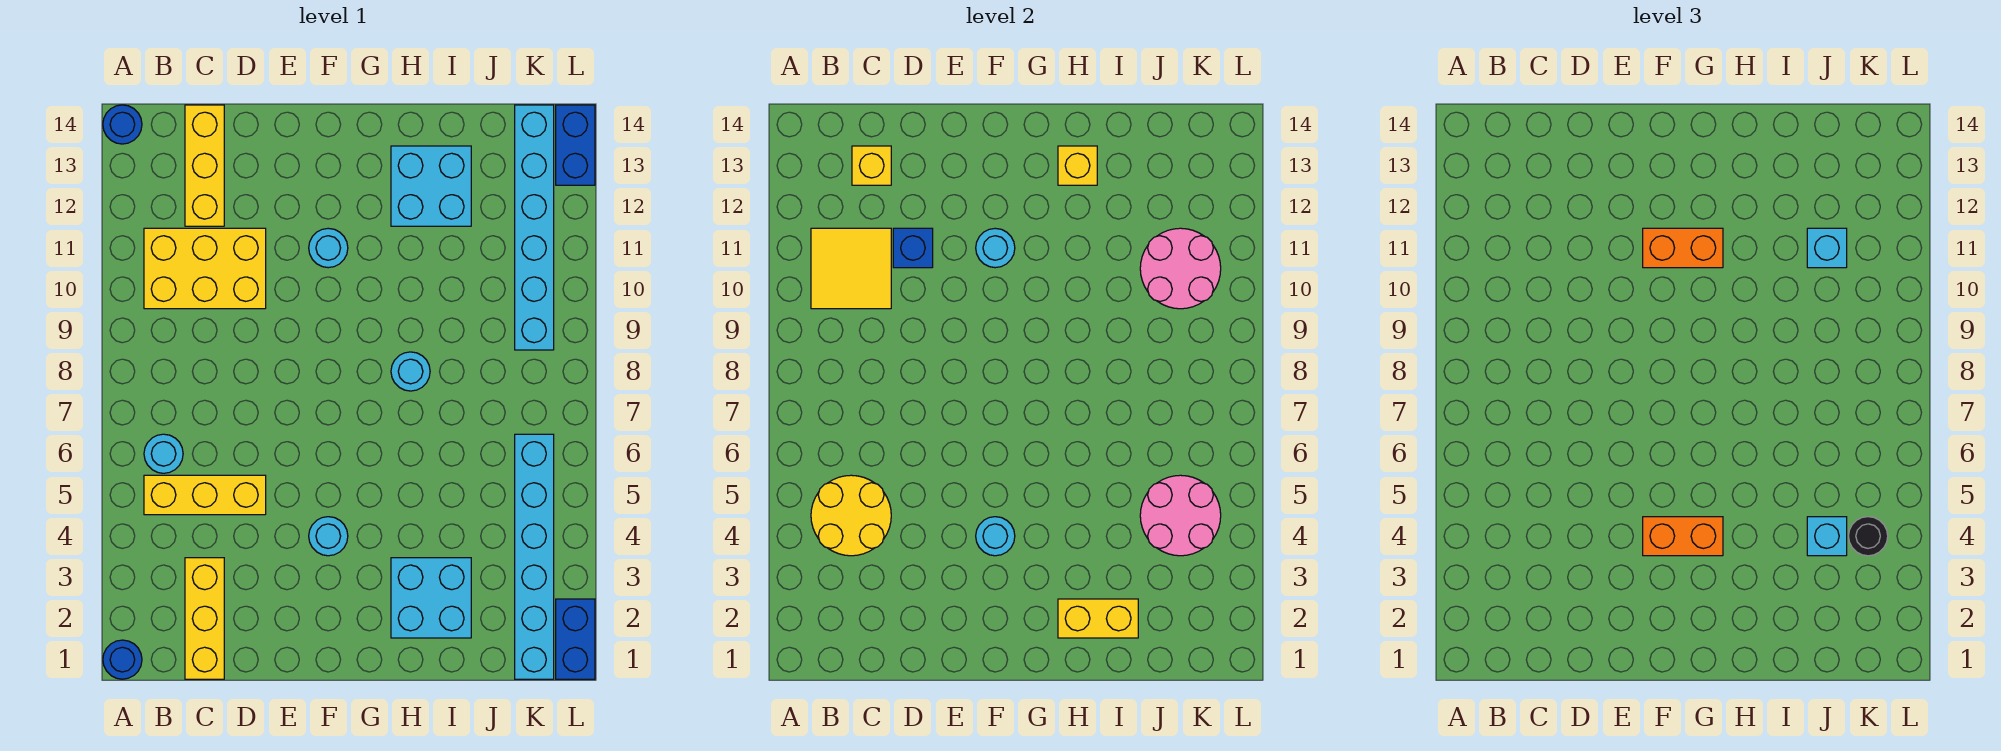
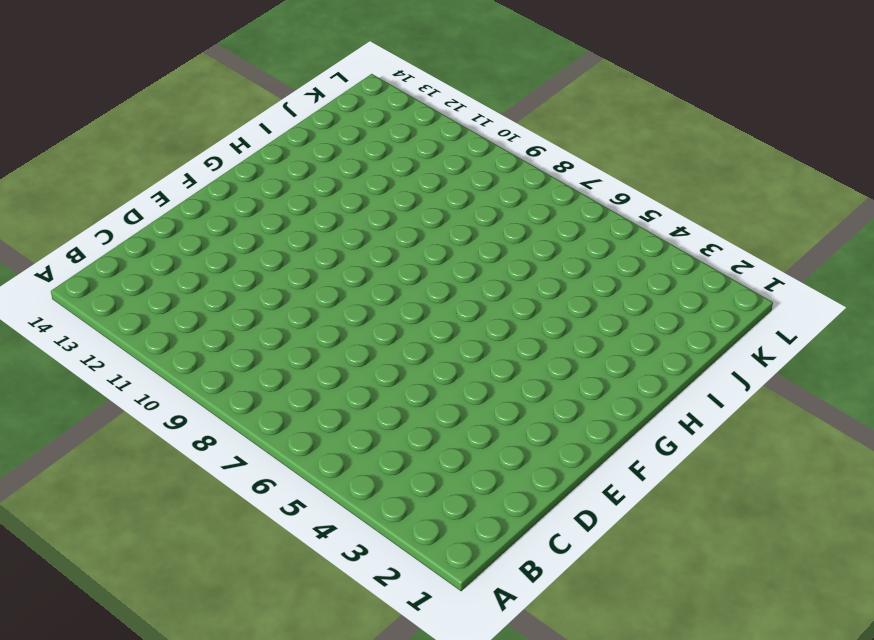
none -> blue round brick A1 level 1
none -> blue round brick A14 level 1
none -> yellow brick B5:D5 level 1
none -> cyan round brick B6 level 1

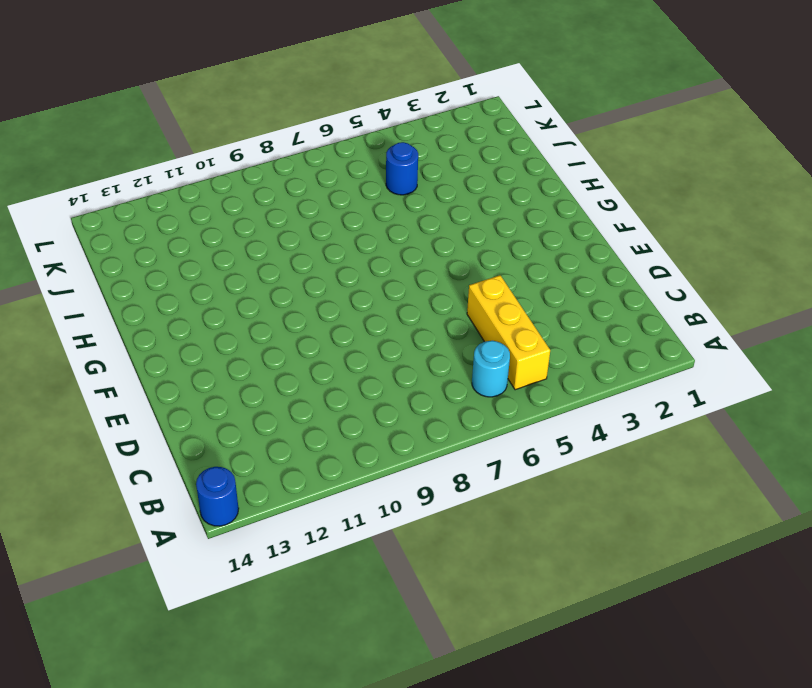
blue round brick J5 level 1 -> blue round brick A1 level 1
none -> yellow brick B10:D11 level 1
none -> yellow brick C1:C3 level 1
none -> yellow brick C12:C14 level 1
none -> cyan round brick F4 level 1

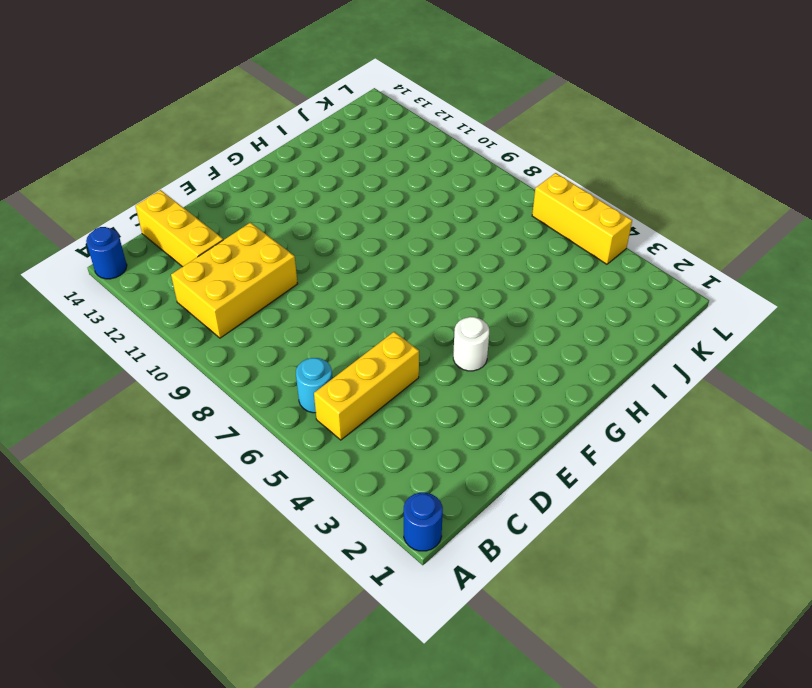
white round brick F4 level 1 -> cyan round brick F4 level 1
yellow brick L4:L6 level 1 -> yellow brick C1:C3 level 1
none -> cyan round brick F11 level 1
none -> cyan brick H2:I3 level 1
none -> cyan round brick H8 level 1
none -> cyan brick H12:I13 level 1

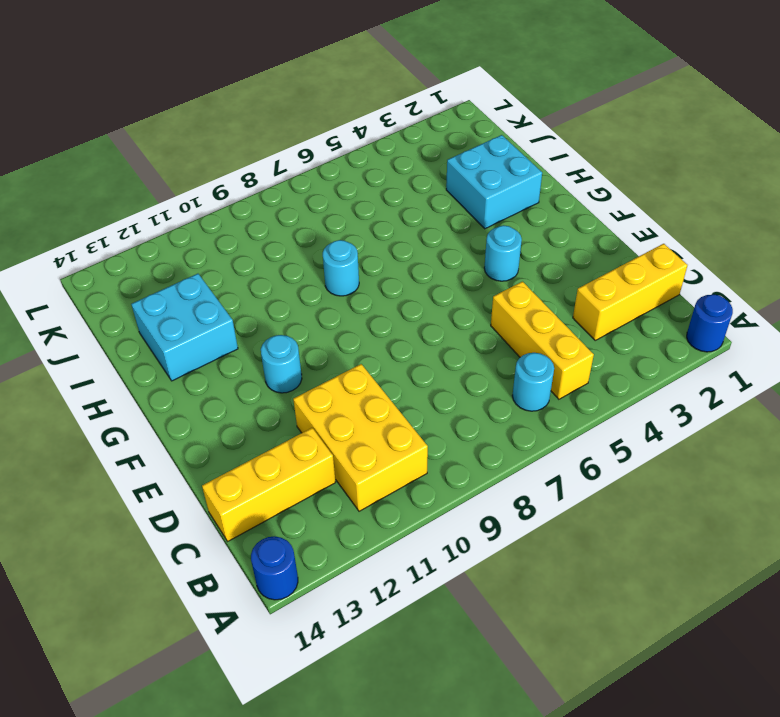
none -> cyan brick K1:K6 level 1
none -> cyan brick K9:K14 level 1
none -> blue brick L1:L2 level 1
none -> blue brick L13:L14 level 1

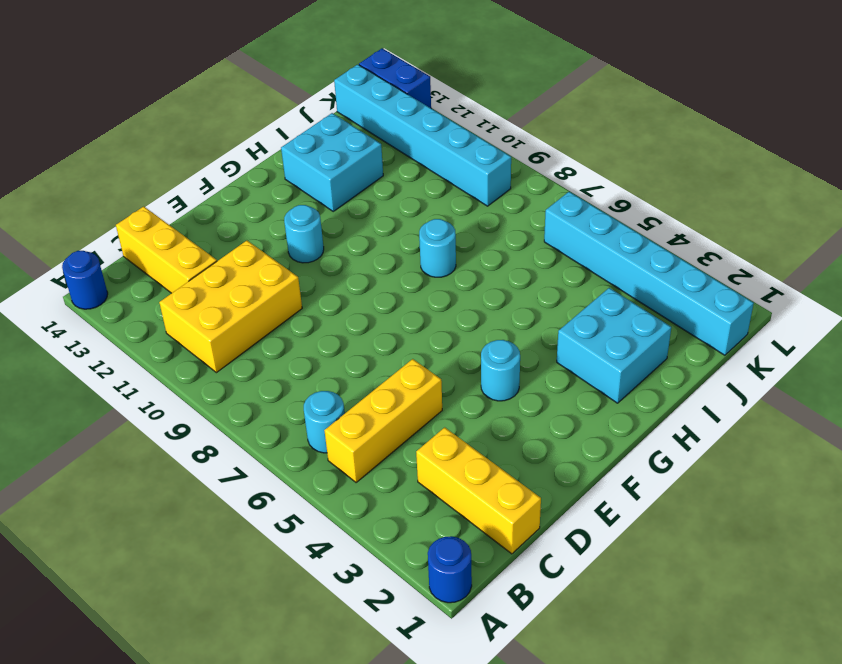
none -> blue brick L1:L2 level 1
none -> yellow round brick B4:C5 level 2
none -> yellow tile B10:C11 level 2
none -> yellow brick C13 level 2

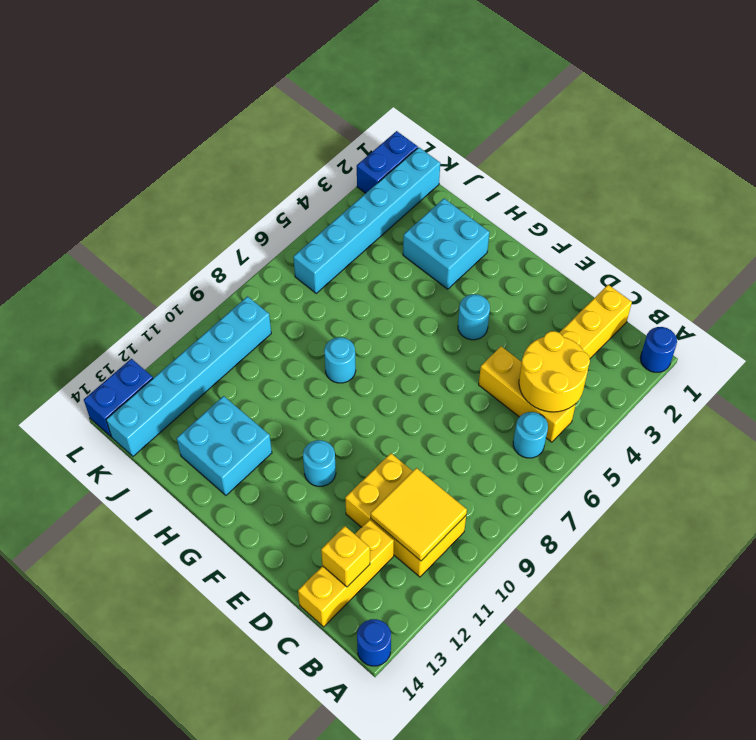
none -> blue brick D11 level 2
none -> cyan round brick F4 level 2
none -> cyan round brick F11 level 2
none -> yellow brick H2:I2 level 2

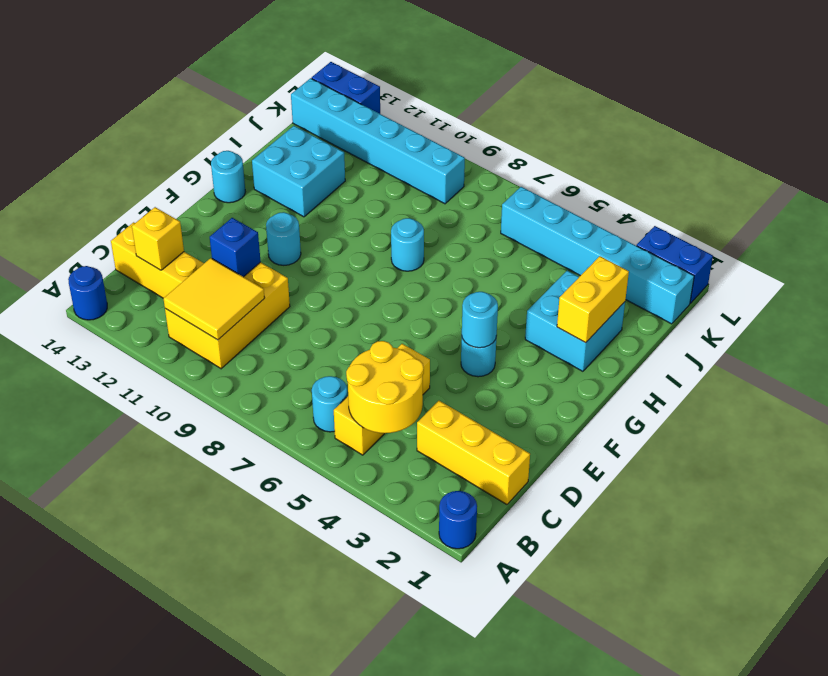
cyan round brick G14 level 1 -> cyan round brick F11 level 2
none -> yellow brick H13 level 2
none -> pink round brick J4:K5 level 2
none -> pink round brick J10:K11 level 2
none -> orange brick F4:G4 level 3

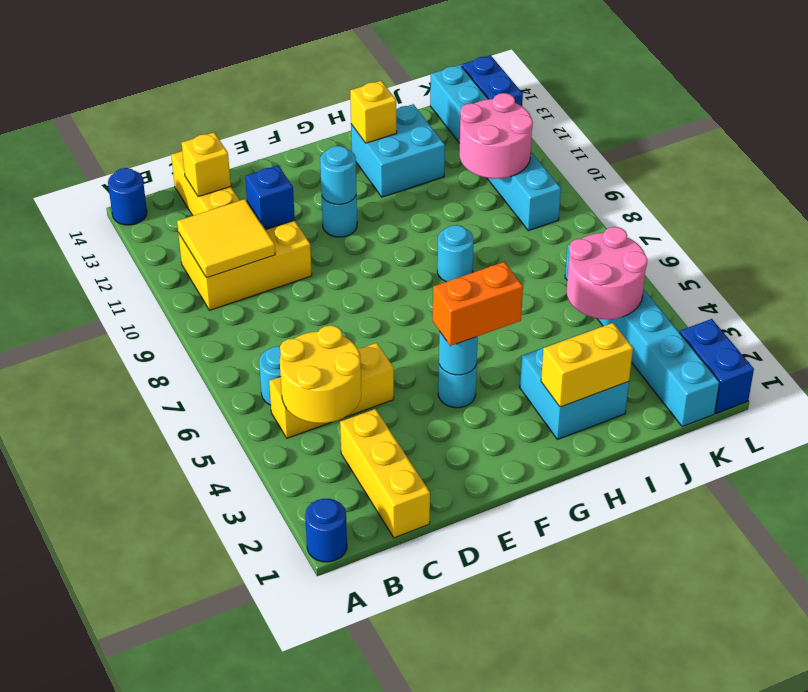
none -> orange brick F11:G11 level 3
none -> cyan brick J4 level 3
none -> cyan brick J11 level 3
none -> black round brick K4 level 3

